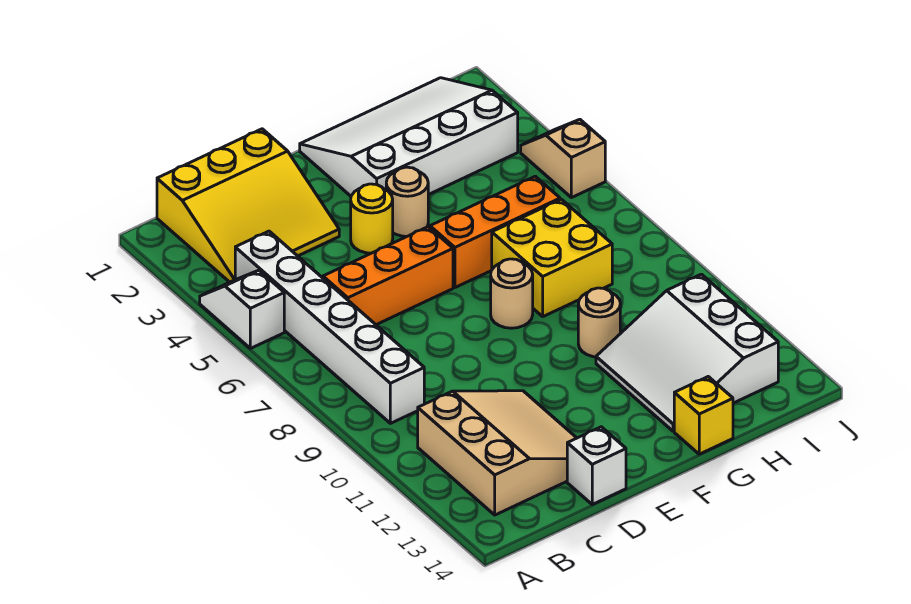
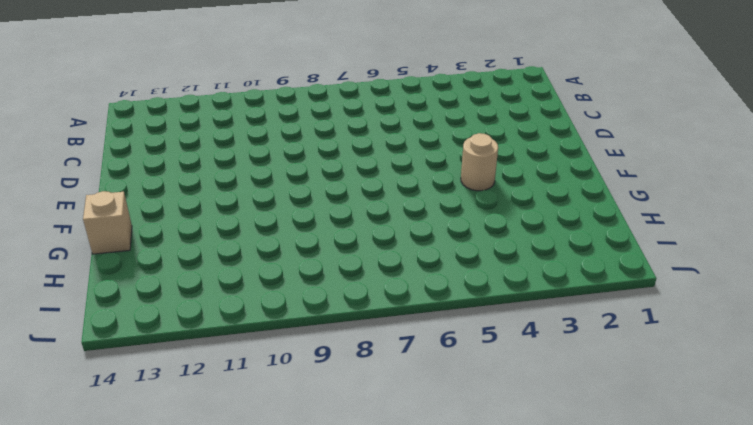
tan brick G14 level 1 -> yellow brick G14 level 1
none -> white slope A4:A5 level 1 top 5
none -> yellow slope B1:D3 level 1 top 1
none -> white brick B4:B9 level 1

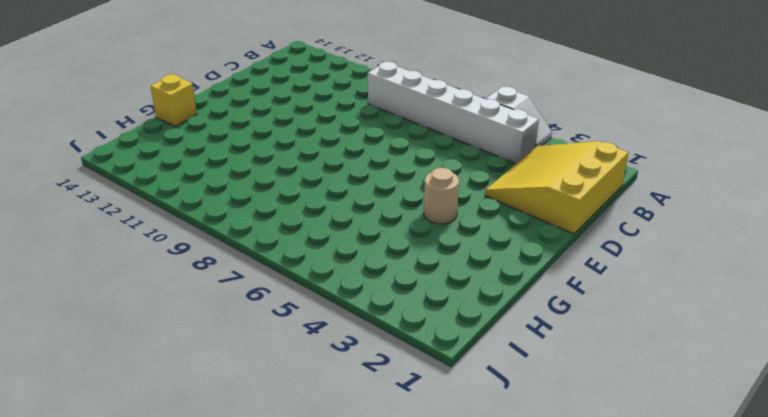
none -> tan slope B11:D13 level 1 top B
none -> orange brick C6:E6 level 1
none -> white brick D14 level 1

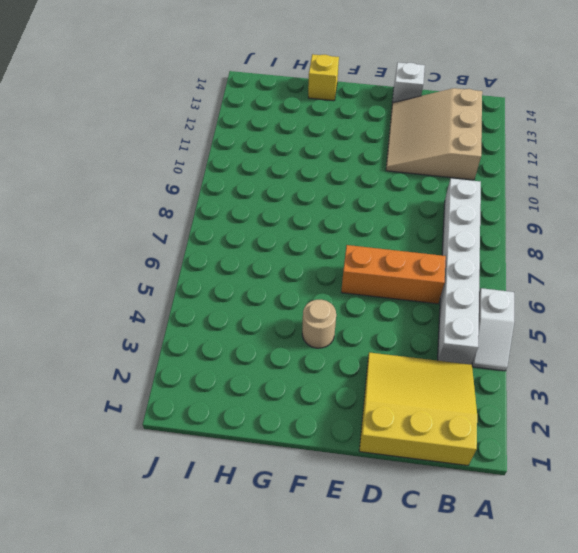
none -> yellow round brick E4 level 1
none -> white slope F1:I3 level 1 top 3
none -> orange brick F6:H6 level 1

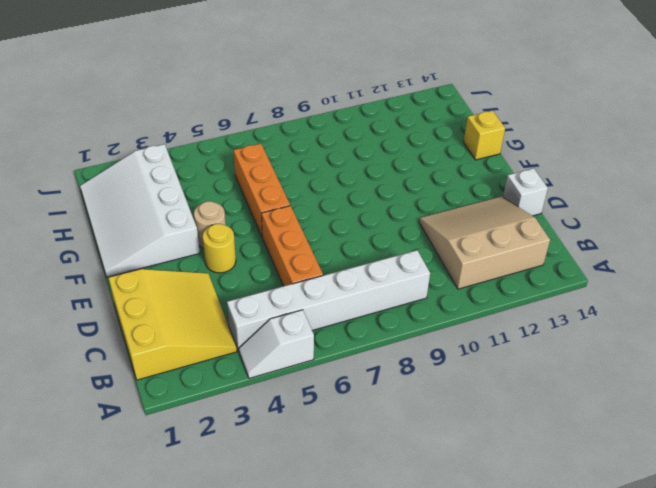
none -> tan round brick F8 level 1
none -> yellow brick G7:H8 level 1
none -> tan round brick G10 level 1

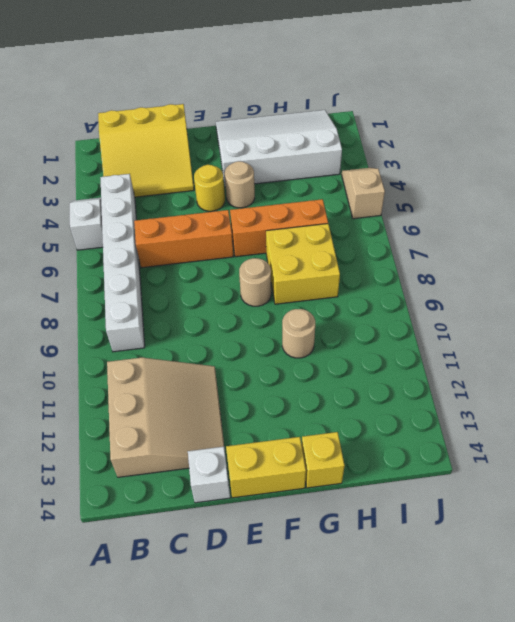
yellow brick E14:F14 level 1 -> none
none -> white slope G11:I13 level 1 top I

